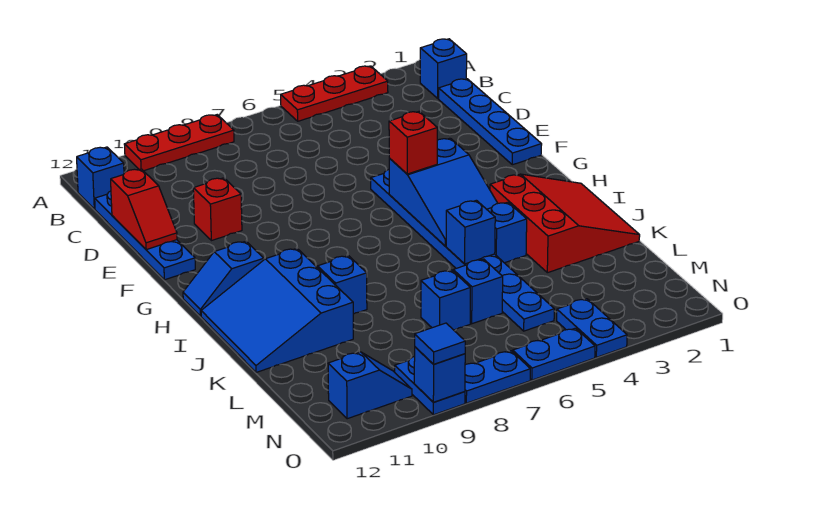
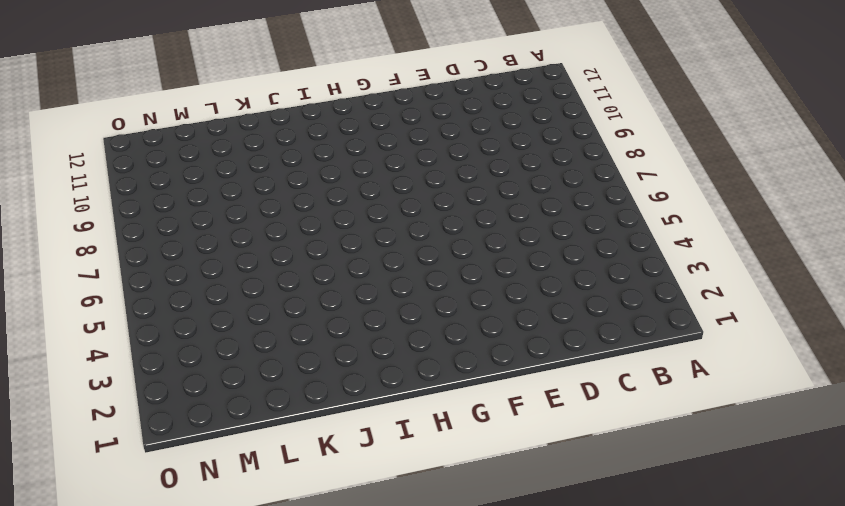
none -> red plate A3:A5 level 1
none -> red plate A8:A10 level 1
none -> blue brick B1 level 1

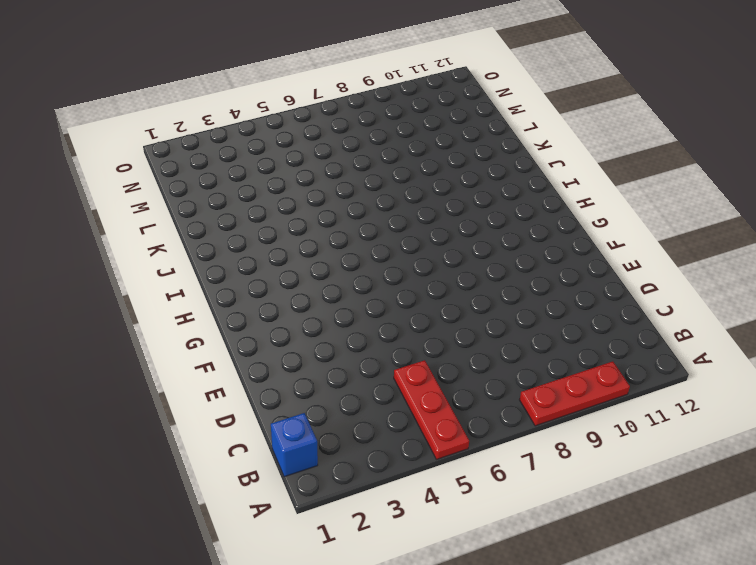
red plate A5:C5 level 1 -> red plate A3:A5 level 1
none -> blue brick B12 level 1
none -> blue plate C1:F1 level 1
none -> blue plate C12:F12 level 1

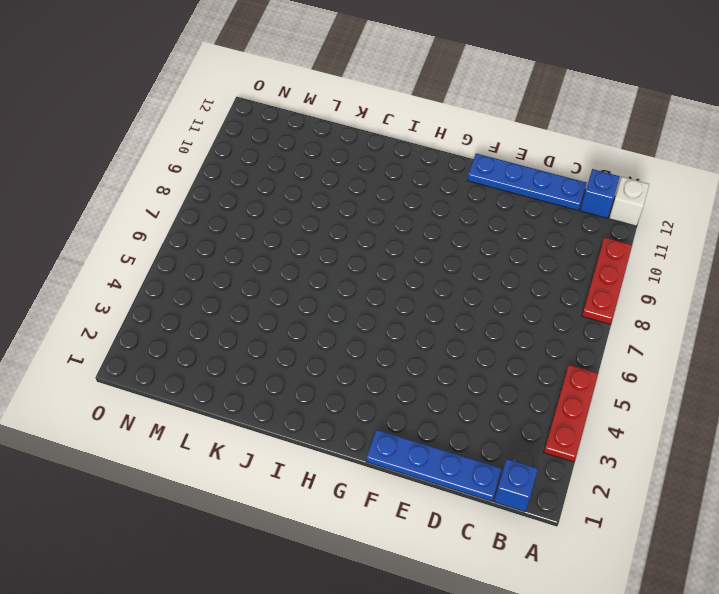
white brick A12 level 1 -> none
none -> red brick E10 level 1
none -> blue plate F5:M5 level 1
none -> blue slope H11:H12 level 1 top 11

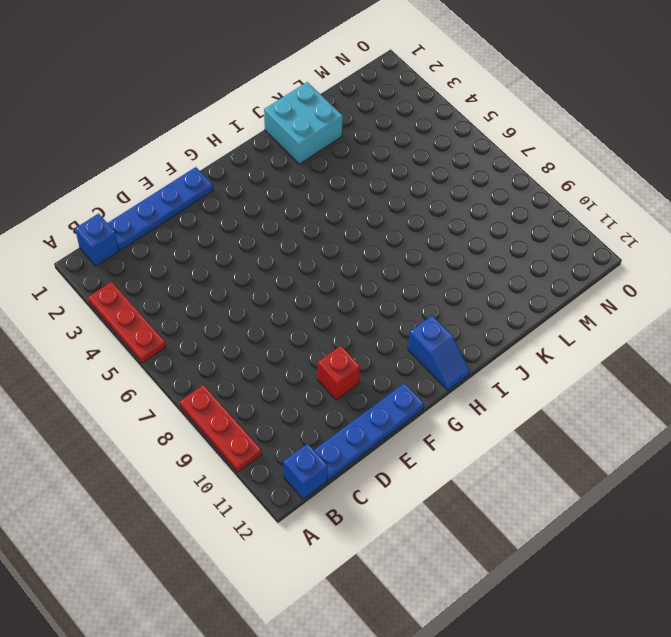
cyan brick J1:K2 level 1 -> red slope I1:K3 level 1 top 3
none -> blue plate F5:M5 level 1
none -> blue slope I10:K12 level 1 top 10
none -> blue brick J4 level 1

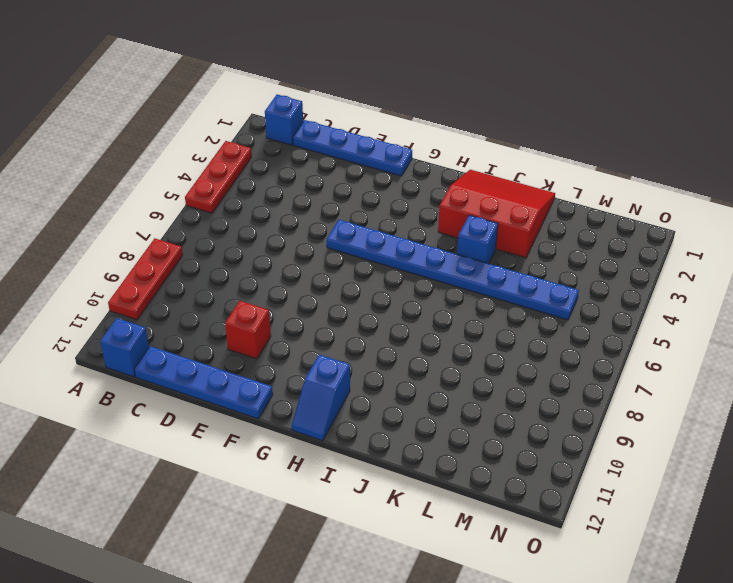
none -> blue slope I10:K12 level 1 top 10
none -> blue brick J9 level 1
none -> blue brick L6 level 1

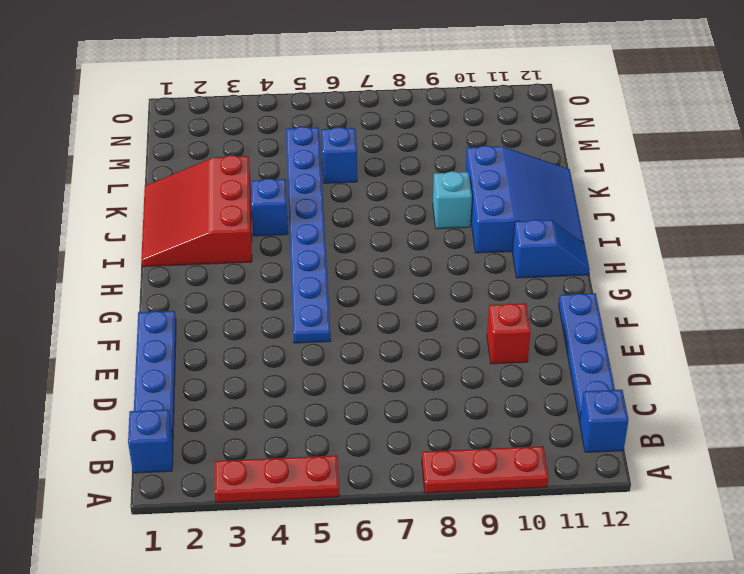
cyan brick J9 level 1 -> blue brick J9 level 1
none -> blue brick L7 level 1
none -> blue plate N4:O4 level 1
none -> blue plate N9:O9 level 1

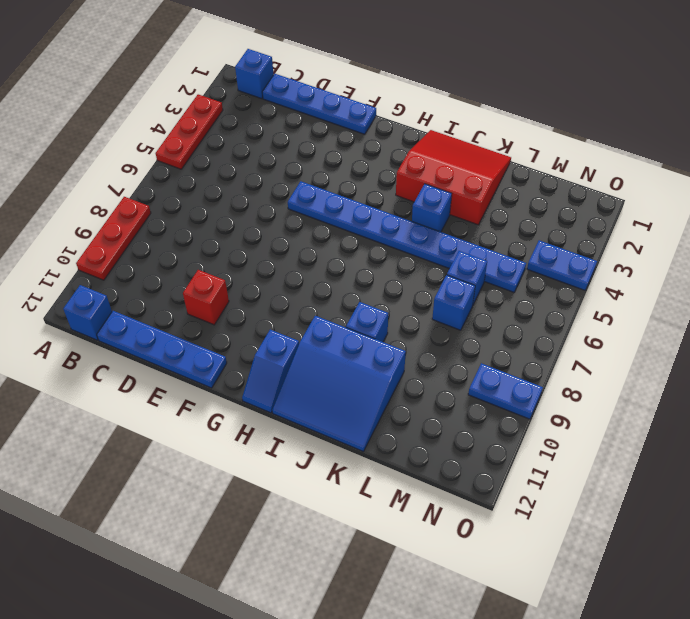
none -> blue slope N10:N11 level 1 top 11
none -> blue plate O5:O6 level 1
none -> blue plate O7:O8 level 1

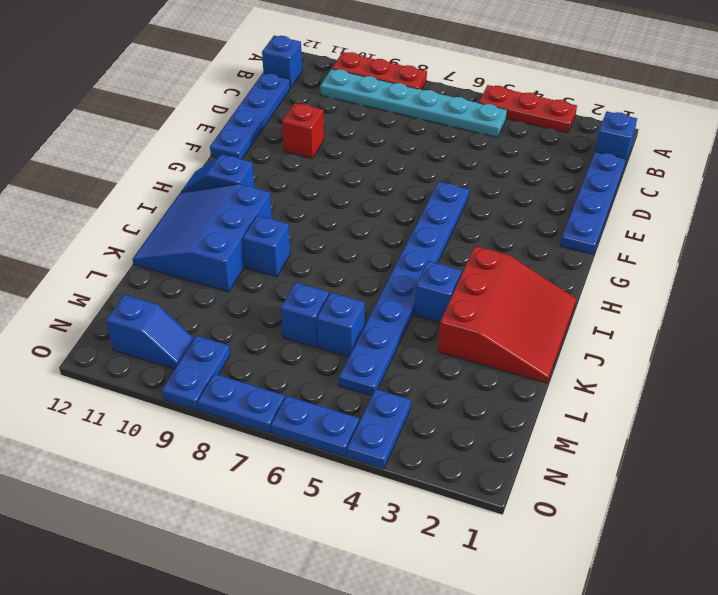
cyan plate B5:B10 level 1 -> none
none -> red slope D12:E12 level 2 top D
none -> blue slope G4:I5 level 2 top G
none -> blue brick J5 level 2

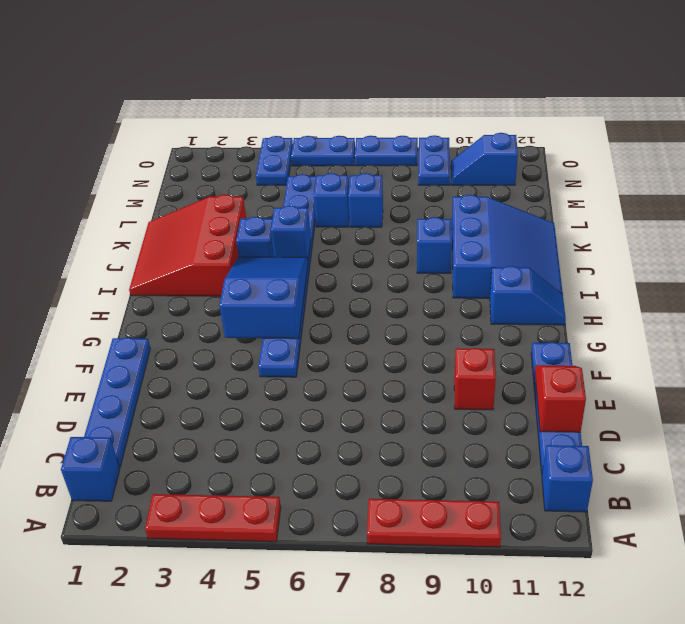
none -> blue brick O9 level 2
none -> red brick G5 level 3
none -> blue tile O9 level 3

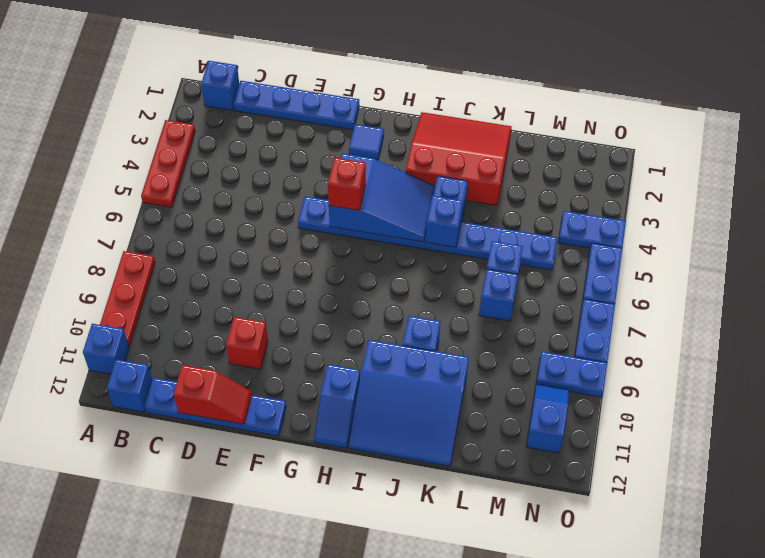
blue brick A11 level 1 -> blue brick O9 level 2
blue tile G2 level 1 -> blue tile O9 level 3

